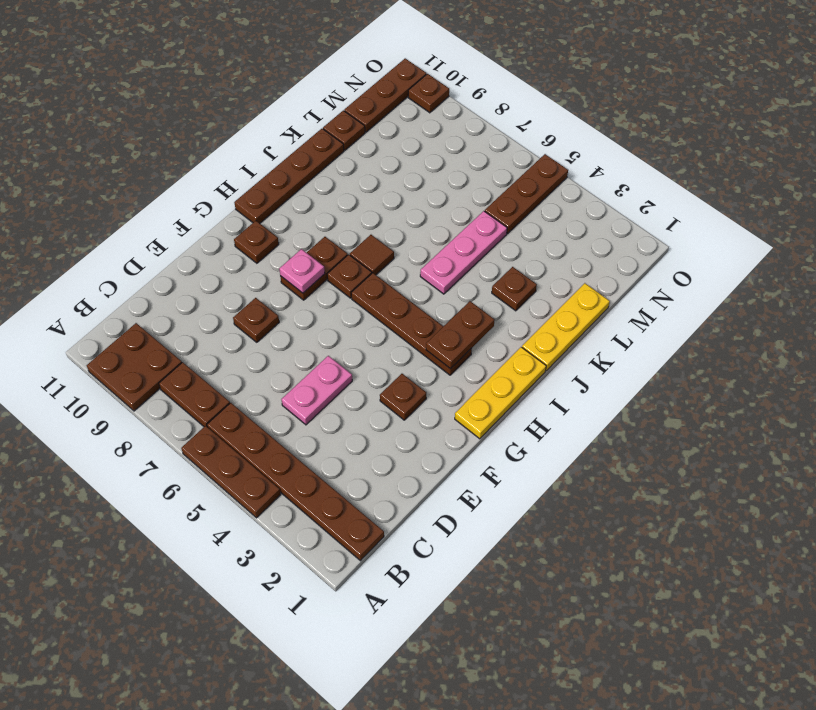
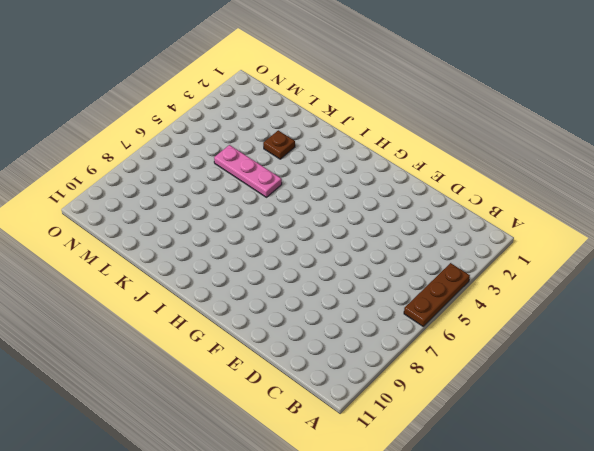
none -> brown plate A9:B10 level 1
none -> brown plate B1:B6 level 1
none -> brown plate B7:B8 level 1

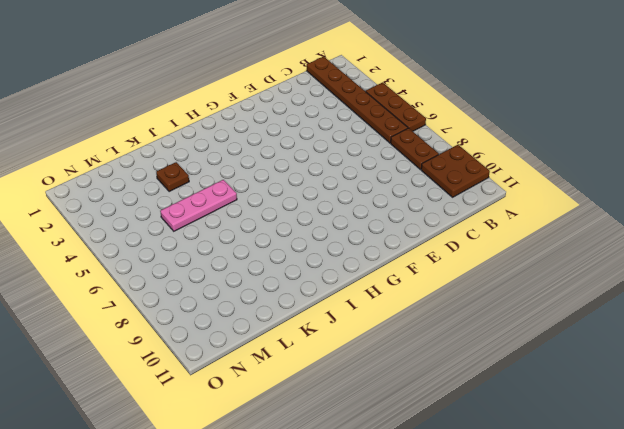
none -> pink plate D5:E5 level 1
none -> brown plate E8 level 1
none -> brown plate F3 level 1

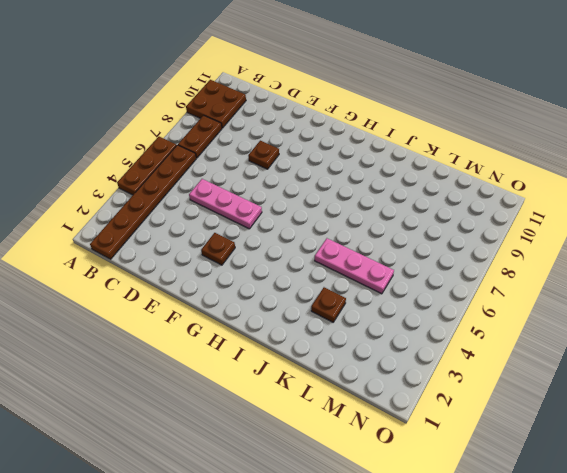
pink plate D5:F5 level 1 -> pink plate D5:E5 level 1
none -> yellow plate G1:I1 level 1
none -> brown plate G8:H8 level 1
none -> brown plate G10 level 1

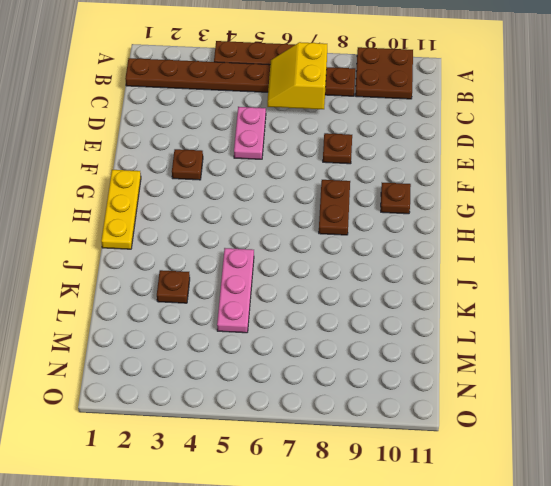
yellow slope B6:C7 level 2 top 7 -> none
none -> brown plate H3:H6 level 1
none -> brown plate H7 level 1
none -> brown plate H11:K11 level 1

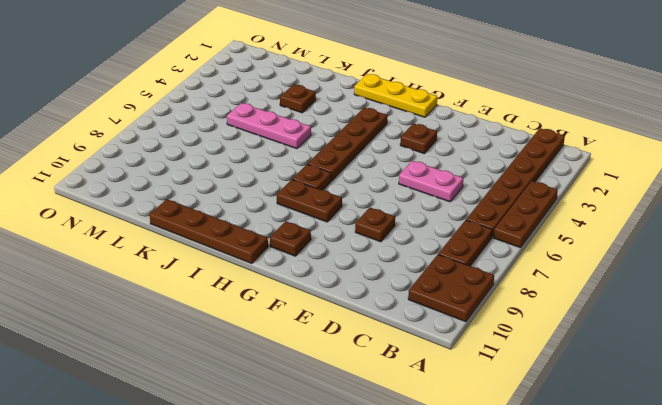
none -> brown tile I7 level 1
none -> yellow plate J1:L1 level 1
none -> brown plate L11 level 1

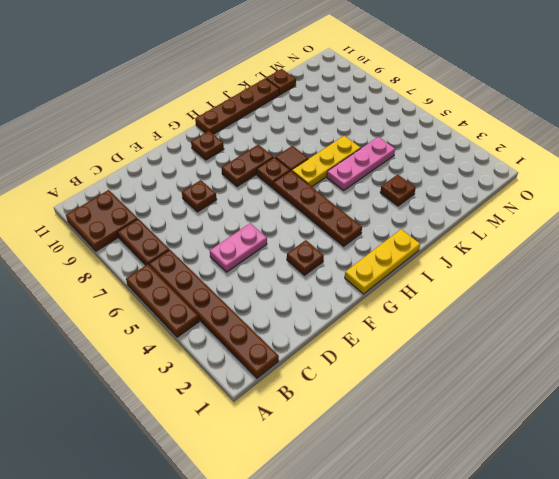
yellow plate I6:K6 level 1 -> yellow plate J1:L1 level 1
none -> brown plate M5:O5 level 1
none -> brown plate M11:O11 level 1
none -> brown plate O10 level 1

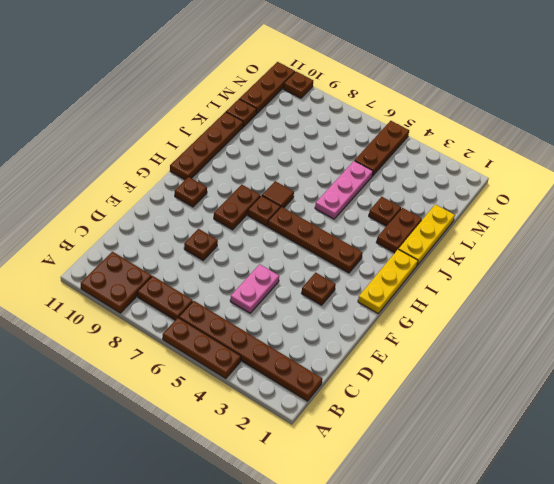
brown plate J2:K2 level 1 -> brown plate H3:I3 level 2
none -> pink plate G8 level 2

